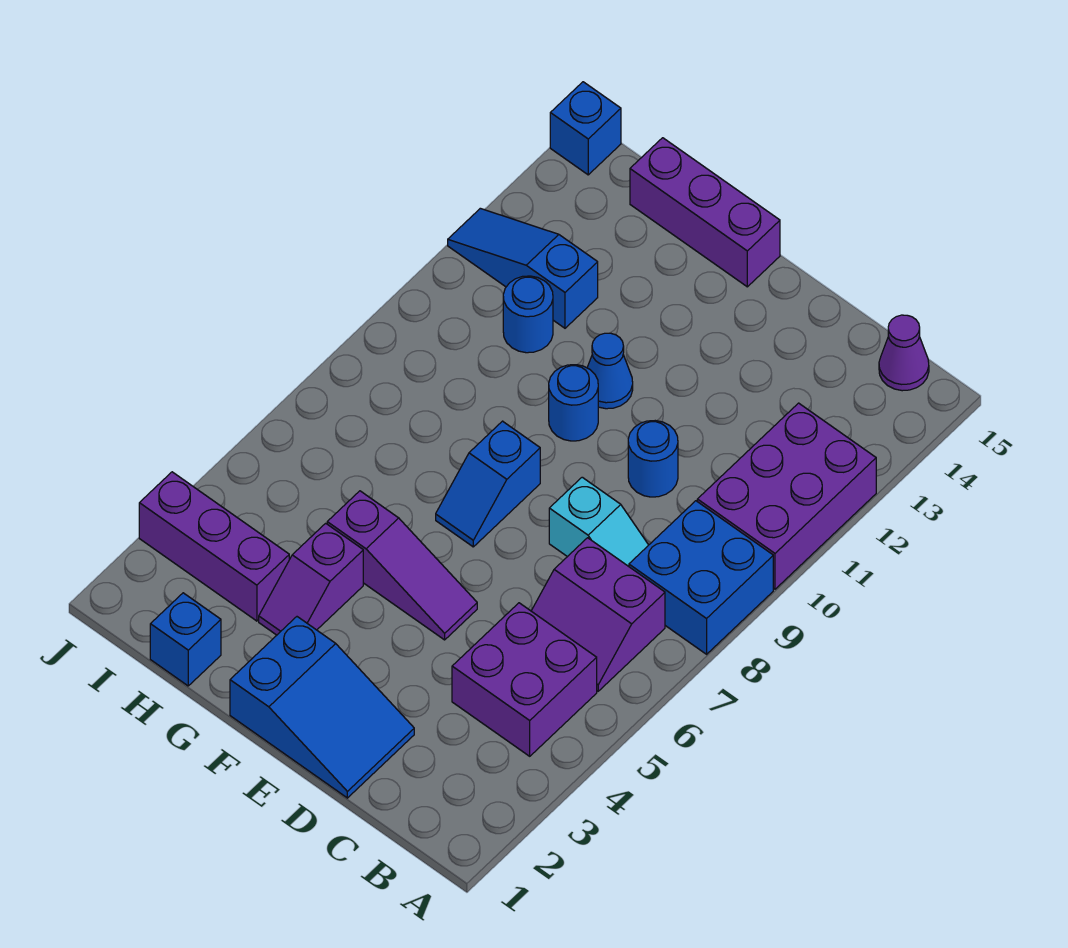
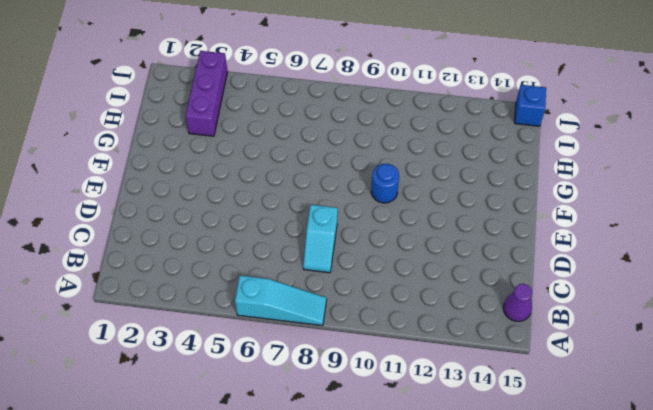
cyan slope A6:A8 level 1 top 6 -> blue brick A8:B9 level 1
none -> purple brick A10:B12 level 1
none -> purple brick B4:C5 level 1
none -> purple slope B6:C7 level 1 top 7

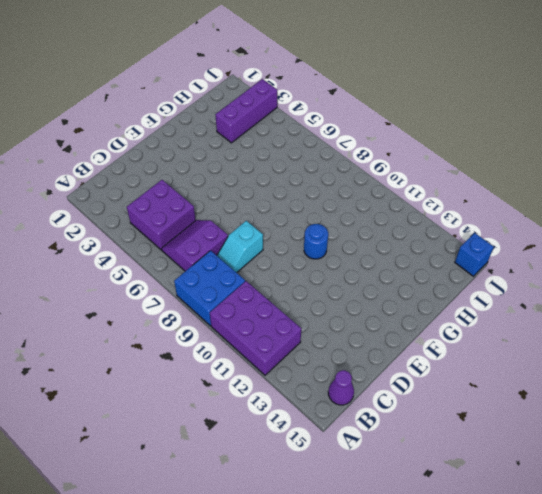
none -> blue slope D1:F2 level 1 top F
none -> blue round brick D10 level 1
none -> purple slope E5:G5 level 1 top G

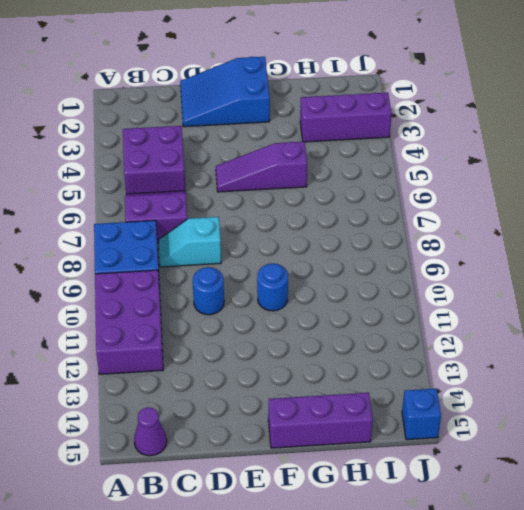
none -> blue slope F7:F8 level 1 top 8
none -> blue cone F11 level 1
none -> purple slope G3:G4 level 1 top 4

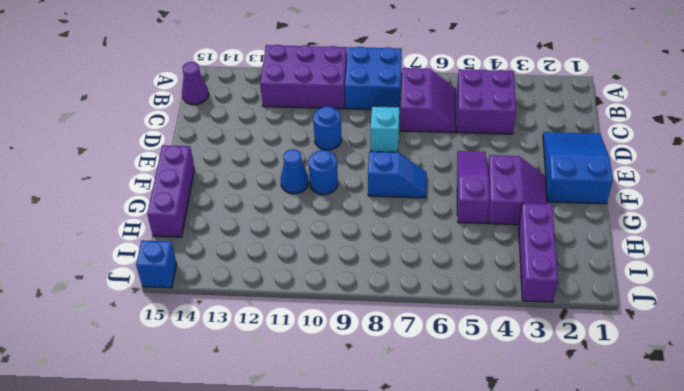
purple slope F3:G4 level 1 top 4 -> purple slope G3:G4 level 1 top 4
none -> blue brick H1 level 1
none -> blue round brick H11 level 1
none -> blue slope H12:J12 level 1 top H

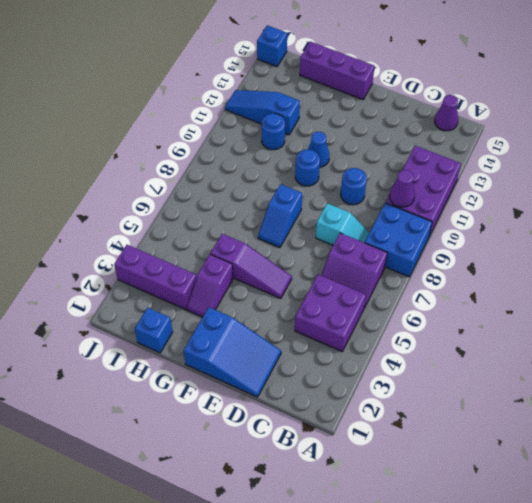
purple cone B10 level 2 -> none

